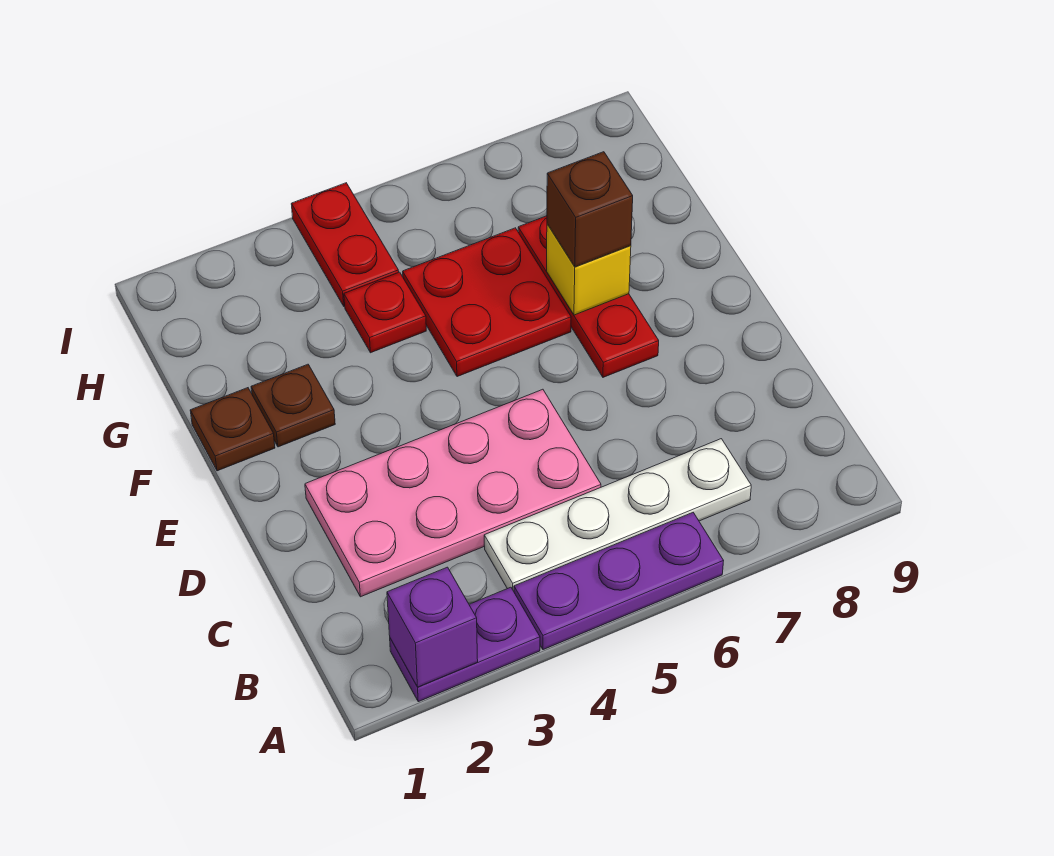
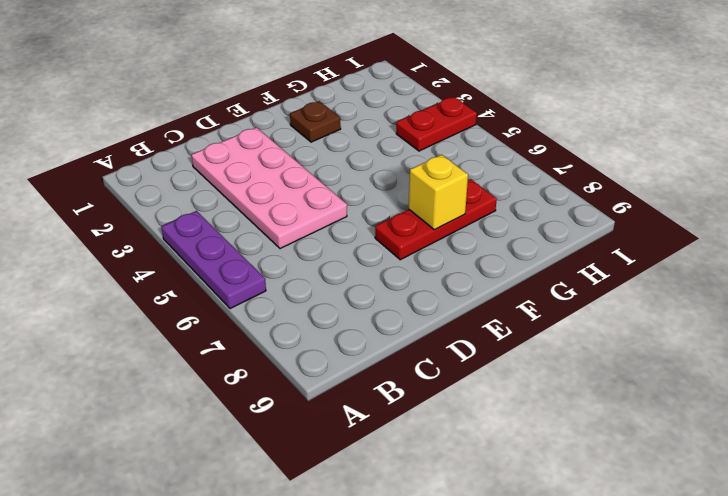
none -> purple plate A2:A3 level 1
none -> white plate B4:B7 level 1
none -> brown plate F1 level 1

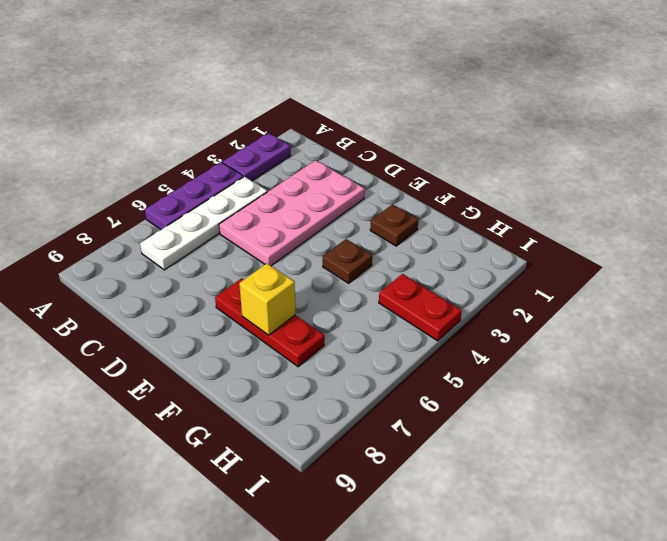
brown plate F4 level 1 -> brown plate F1 level 1
none -> red plate F5:G6 level 1
none -> red plate G4 level 1
none -> purple brick A2 level 2

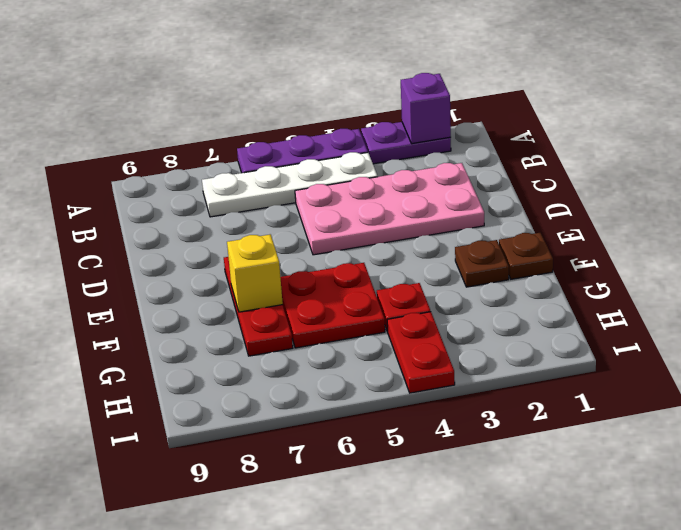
none -> brown brick F7 level 3

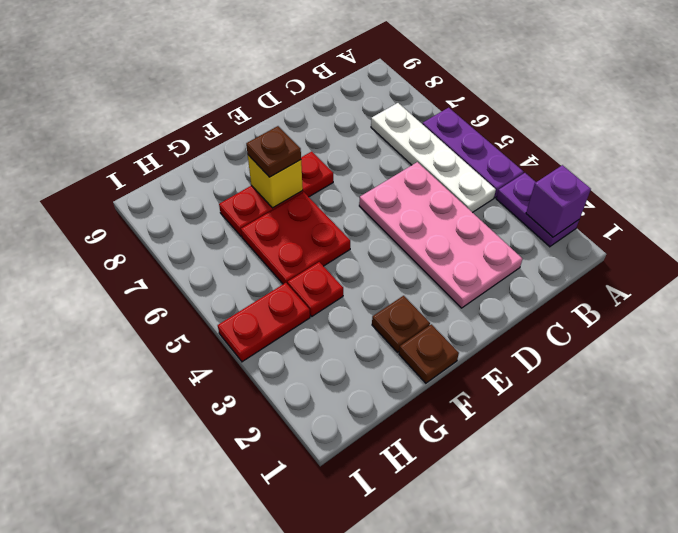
brown plate F7 level 3 -> brown brick F7 level 3

